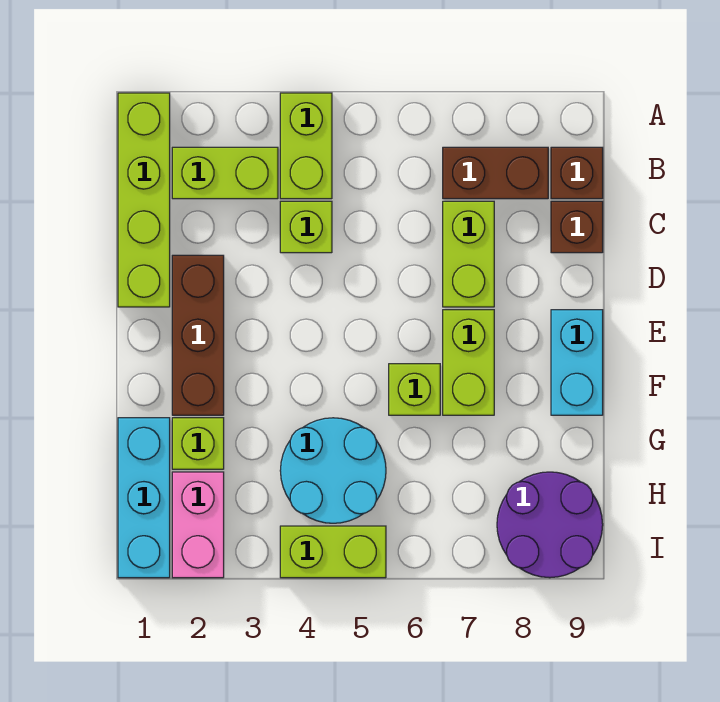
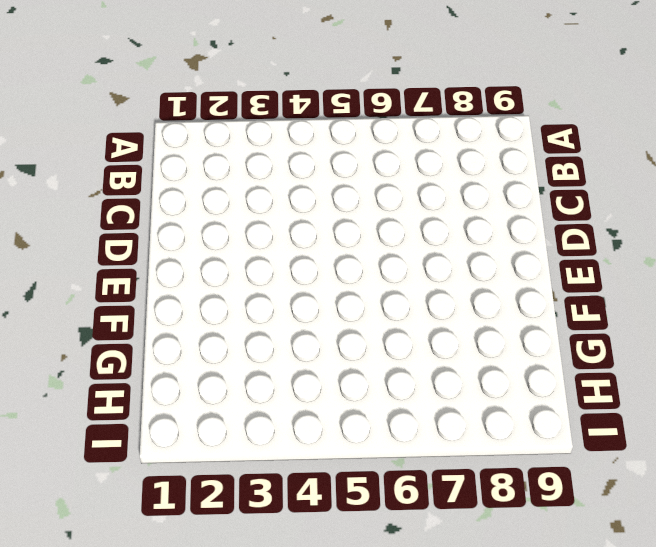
none -> lime brick A1:D1 level 1
none -> lime brick A4:B4 level 1
none -> lime brick B2:B3 level 1

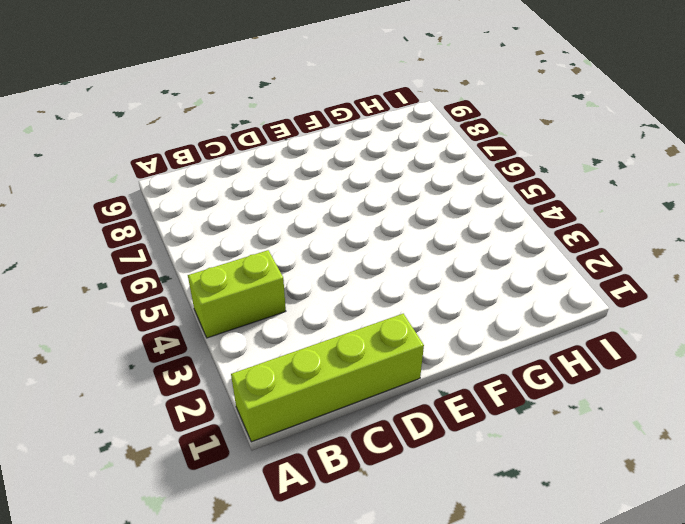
none -> lime brick B2:B3 level 1
none -> brown brick B7:B8 level 1
none -> brown brick B9 level 1

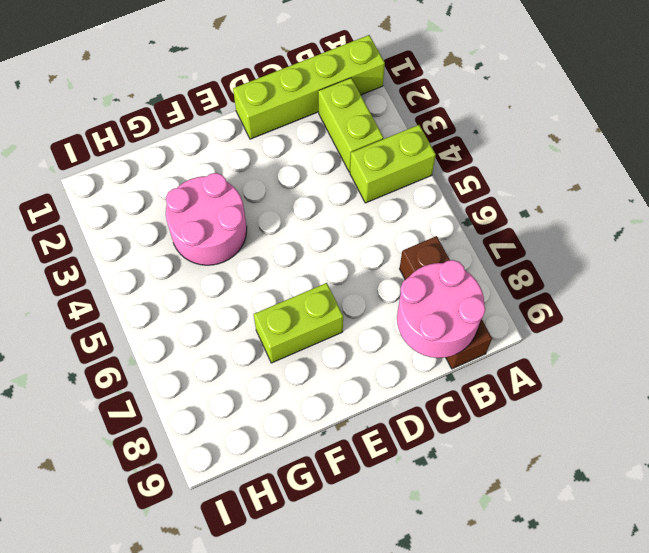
pink round brick B8:C9 level 2 -> none
pink round brick F3:G4 level 1 -> cyan round brick G4:H5 level 1
none -> lime brick C4 level 1
none -> lime brick C7:D7 level 1
none -> brown brick C9 level 1

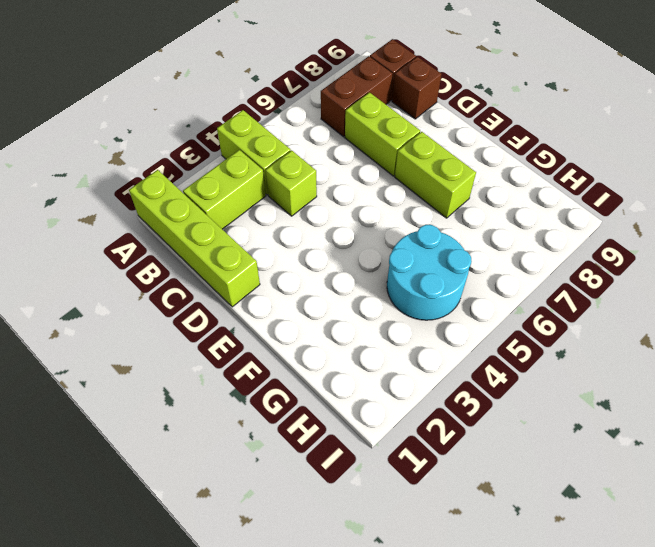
none -> brown brick D2:F2 level 1
none -> cyan brick E9:F9 level 1
none -> lime brick F6 level 1

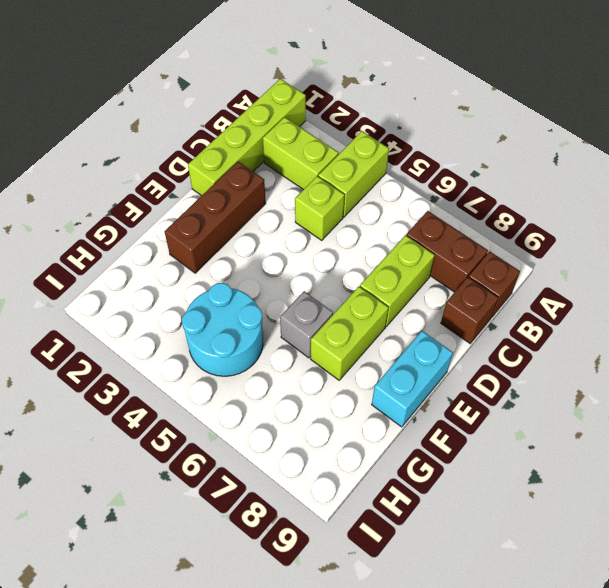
grey brick F6 level 1 -> lime brick F6 level 1
none -> cyan brick G1:I1 level 1
none -> lime brick G2 level 1
none -> pink brick H2:I2 level 1

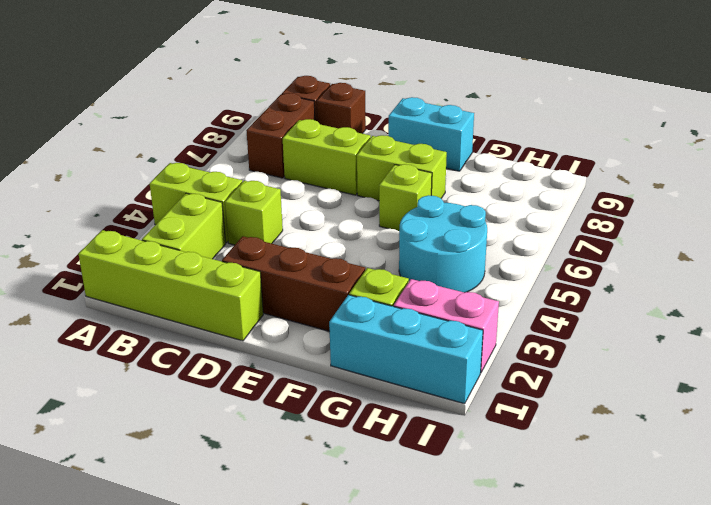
none -> purple round brick H8:I9 level 1
none -> lime brick I4:I5 level 1

